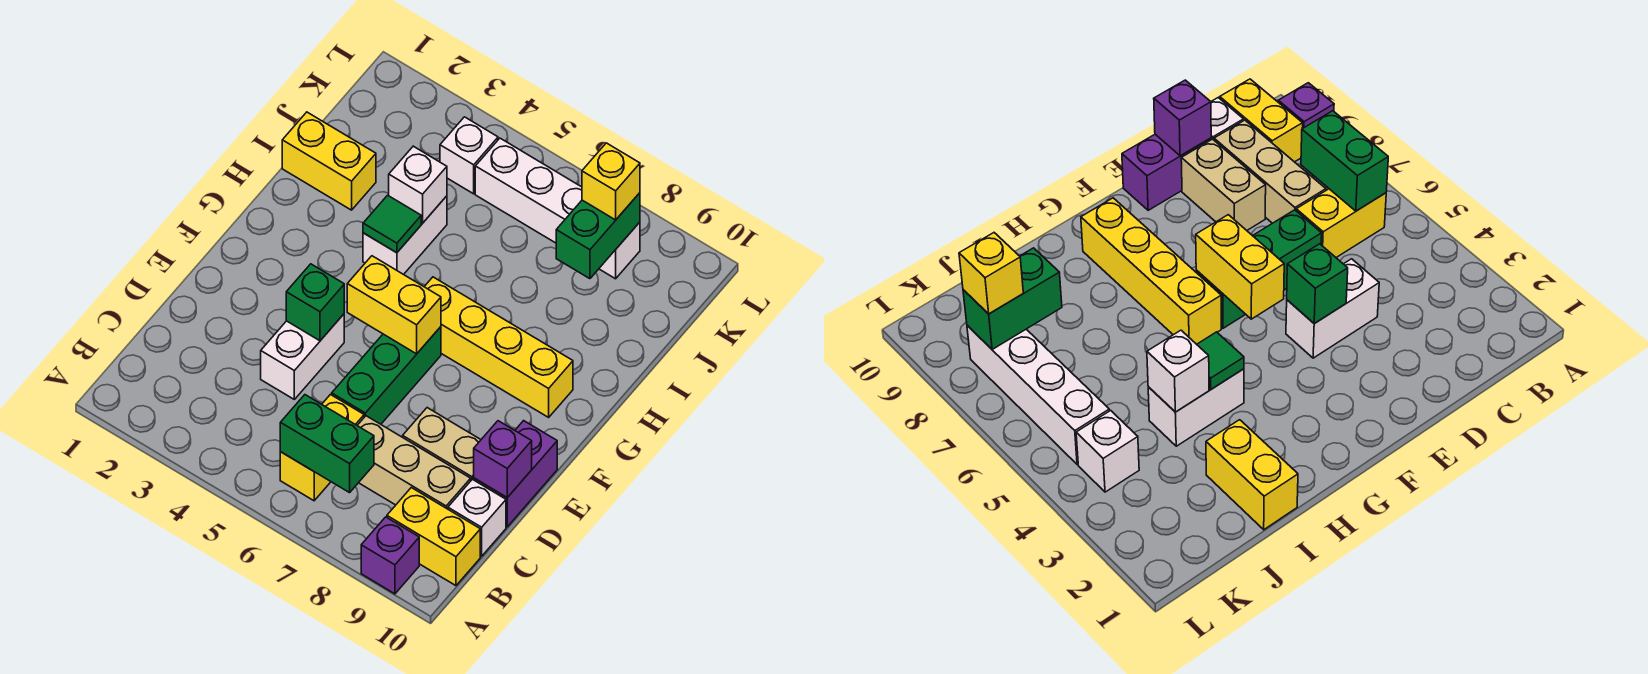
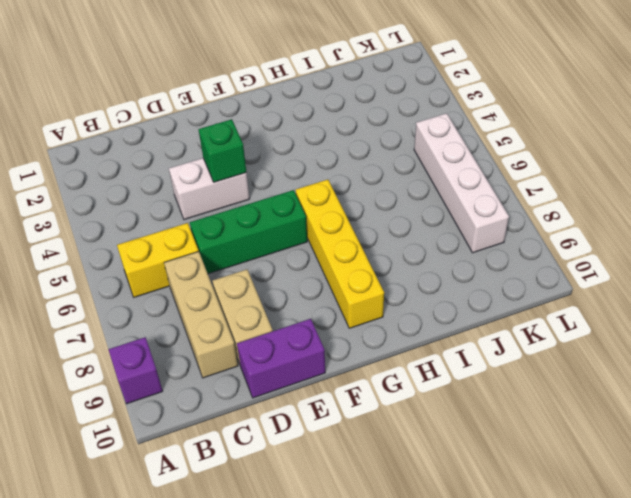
none -> yellow brick B9:B10 level 1
none -> white brick C10 level 1
none -> white brick H4:I4 level 1

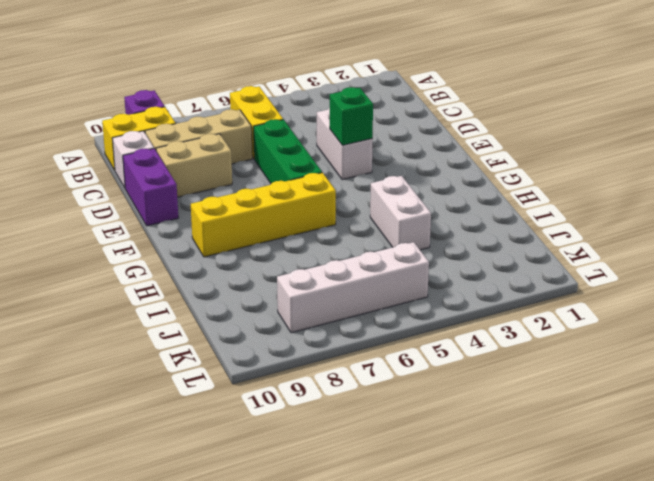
none -> yellow brick I1:I2 level 1
none -> white brick K4 level 1
none -> green brick B6:B7 level 2

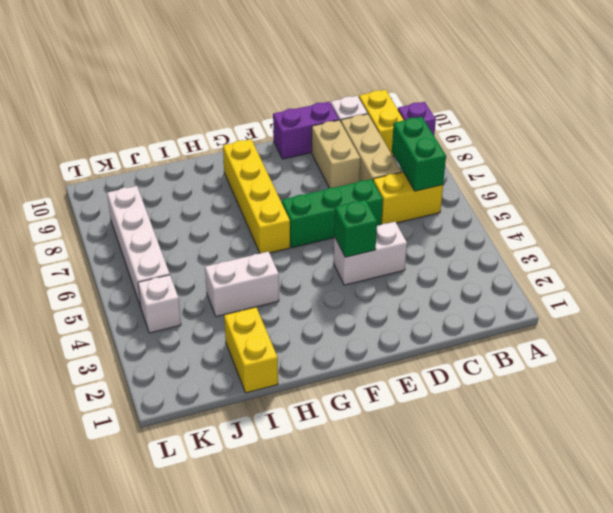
none -> purple brick D10 level 2
none -> yellow brick F5:F6 level 2
none -> green tile H4 level 2

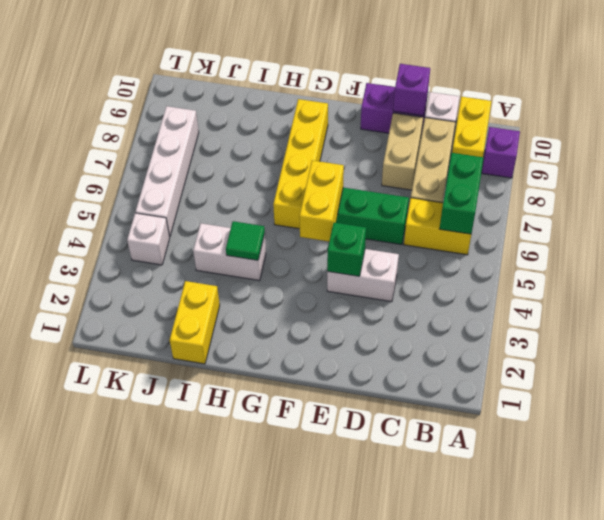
none -> white brick I4 level 2
none -> green brick J8:K8 level 2
none -> yellow brick K8 level 3

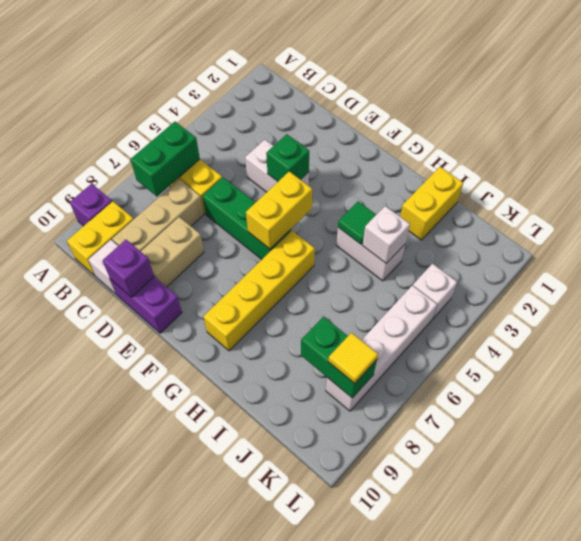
yellow tile K8 level 3 -> yellow brick K8 level 3

